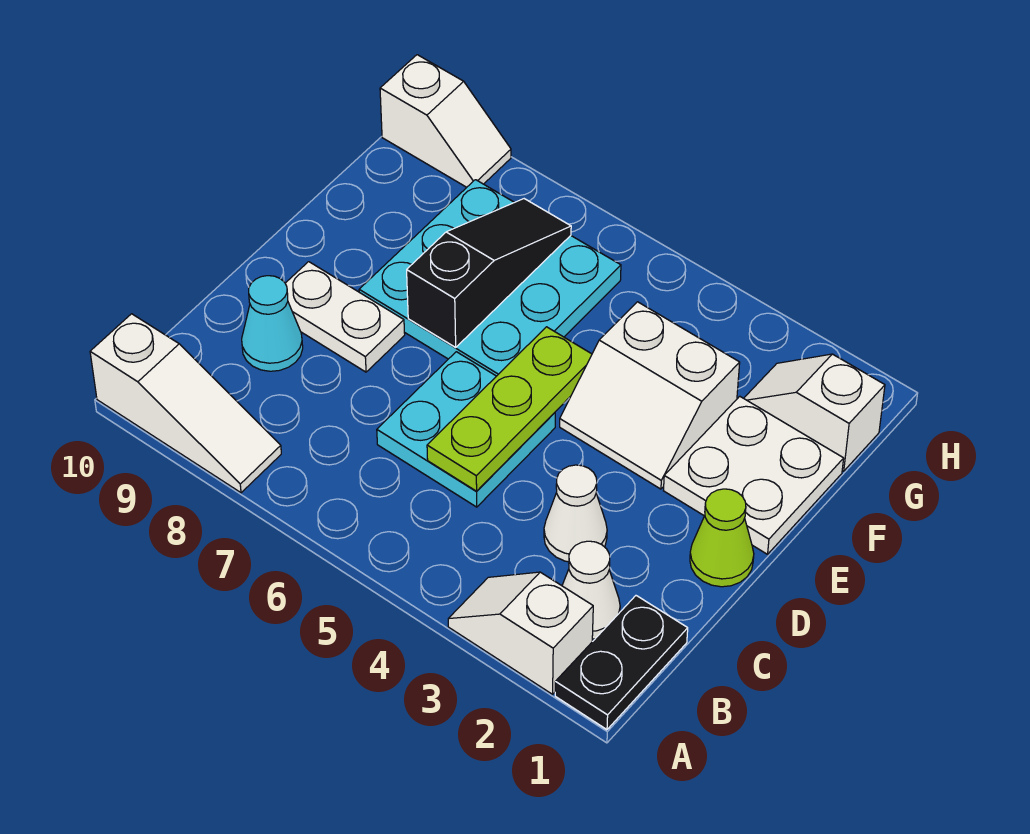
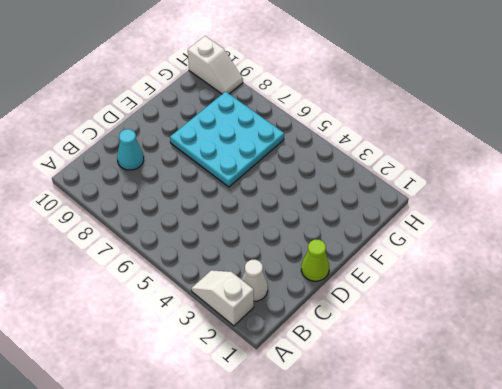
none -> black plate A1:B1 level 1
none -> white slope A8:A10 level 1 top 10
none -> white cone C3 level 1

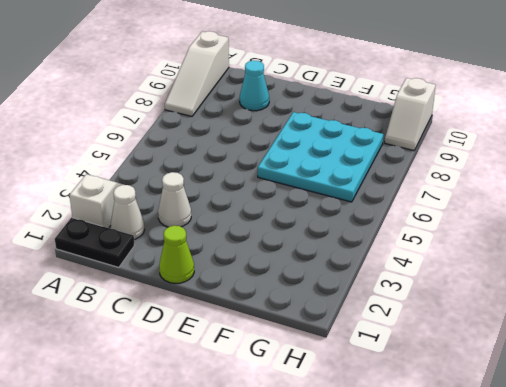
none -> cyan plate C5:D6 level 1
none -> white plate D8:D9 level 1
none -> white plate E1:F2 level 1

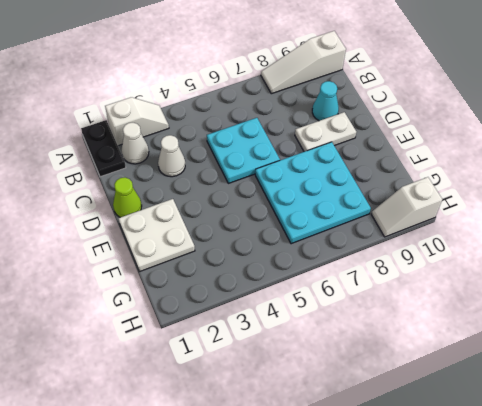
none -> white slope E3:F4 level 1 top F
none -> white slope G1:G2 level 1 top 1
none -> lime plate C5:E5 level 2

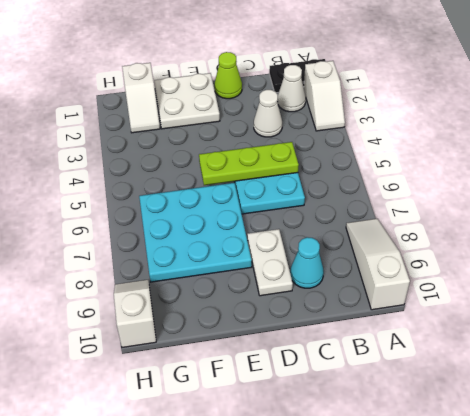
none -> white slope E3:F4 level 1 top F
none -> black slope E7:G7 level 2 top E

